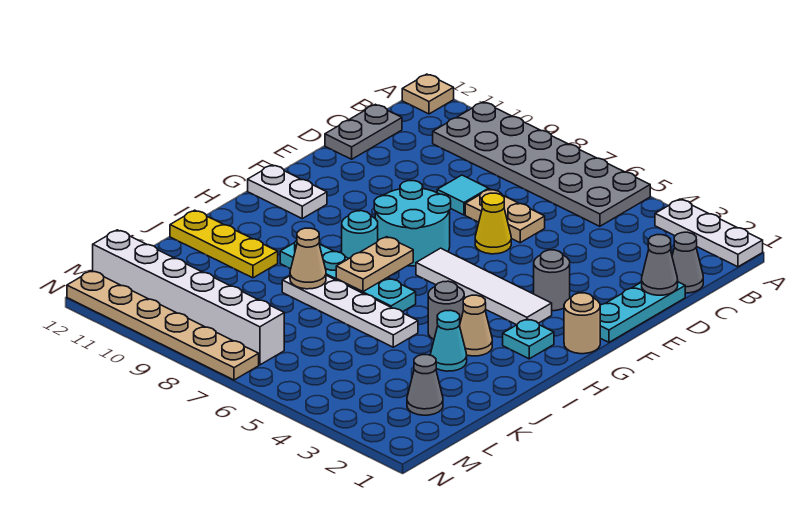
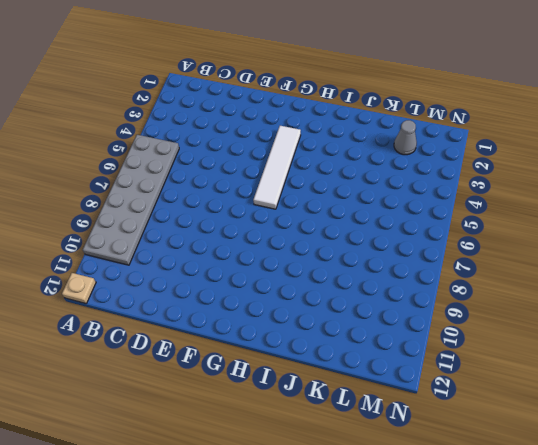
none -> white plate A1:A3 level 1
none -> grey cone C1 level 1
none -> grey plate C12:D12 level 1

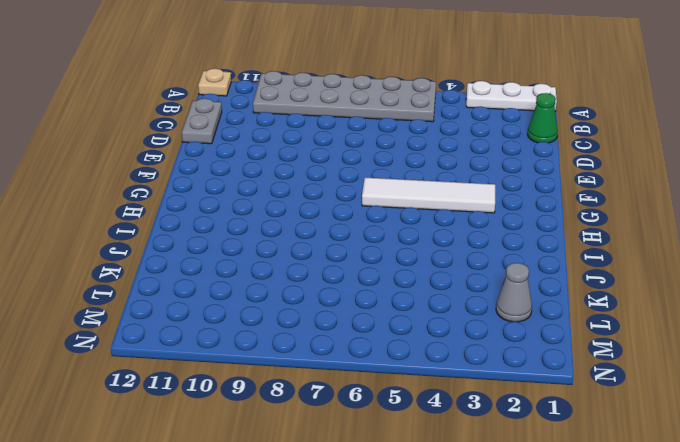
green cone C1 level 1 -> grey cone C1 level 1
none -> cyan plate D1:F1 level 1
none -> tan plate D6:D7 level 1
none -> cyan tile D8 level 1

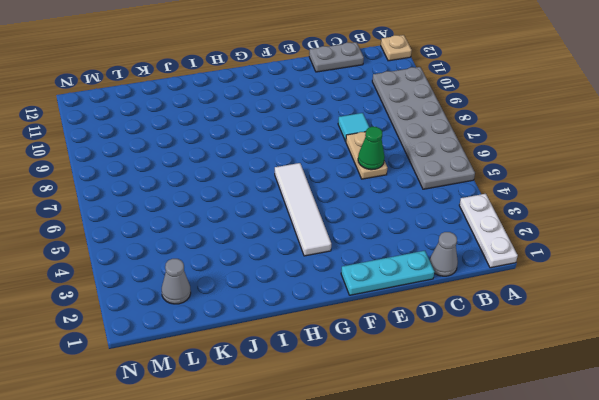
green cone D6 level 2 -> none
none -> yellow cone E6 level 1
none -> grey round brick F3 level 1
none -> cyan round brick F7:G8 level 1

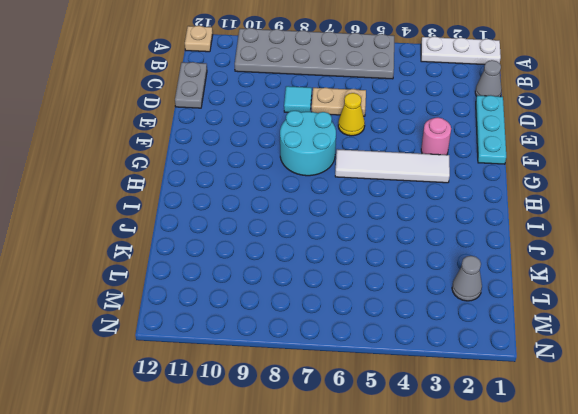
pink round brick F3 level 1 -> grey round brick F3 level 1
none -> tan round brick G1 level 1
none -> white plate G11:G12 level 1
none -> cyan plate H2 level 1

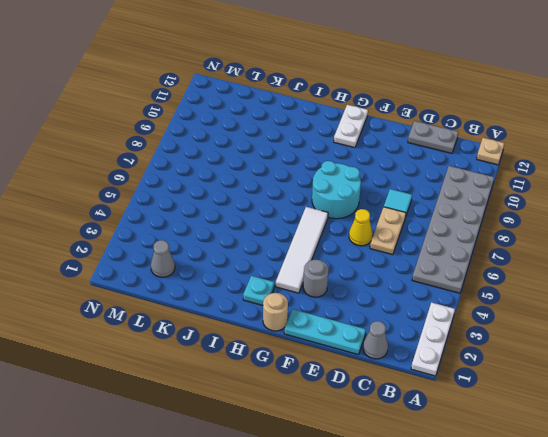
none -> cyan round brick H8 level 1
none -> tan cone I3 level 1
none -> grey round brick I4 level 1

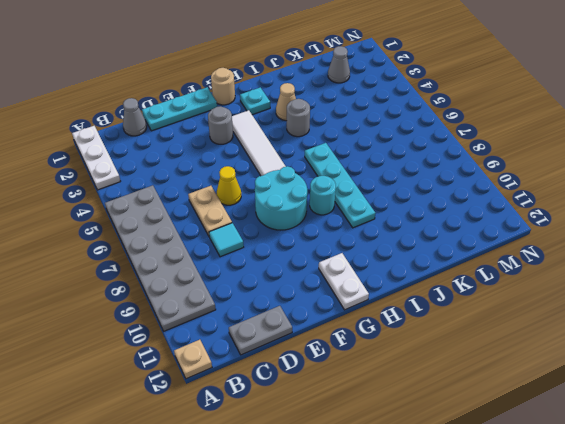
none -> cyan cone J3 level 1
none -> white plate J5:J8 level 1
none -> yellow plate J10:J12 level 1

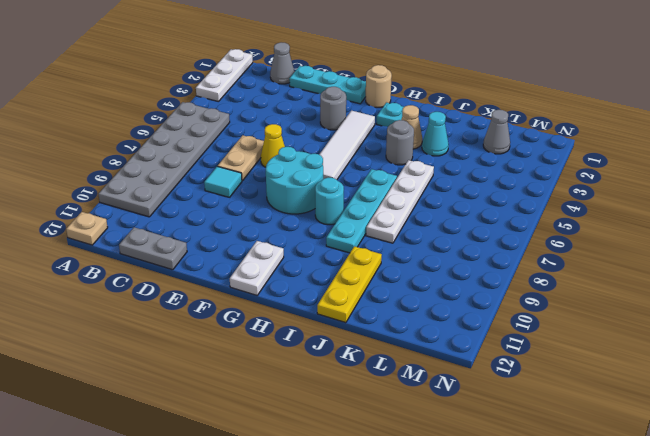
none -> white brick M7:M12 level 1
none -> tan plate N7:N12 level 1
none -> grey cone D1 level 2

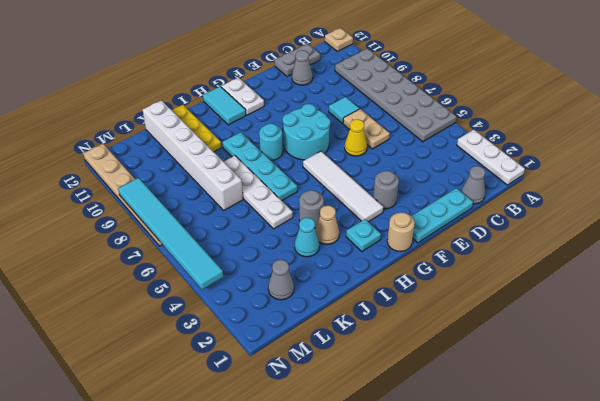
grey cone D11 level 1 -> grey cone D1 level 2
cyan tile H11:H12 level 1 -> none
white brick K7:K12 level 1 -> white brick M7:M12 level 1
cyan tile N4:N9 level 2 -> none
none -> tan plate H7:I7 level 2
none -> tan cone J8 level 2

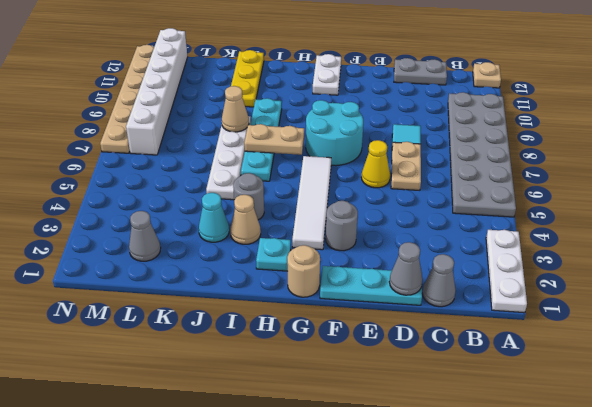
none -> cyan round brick H8 level 1

